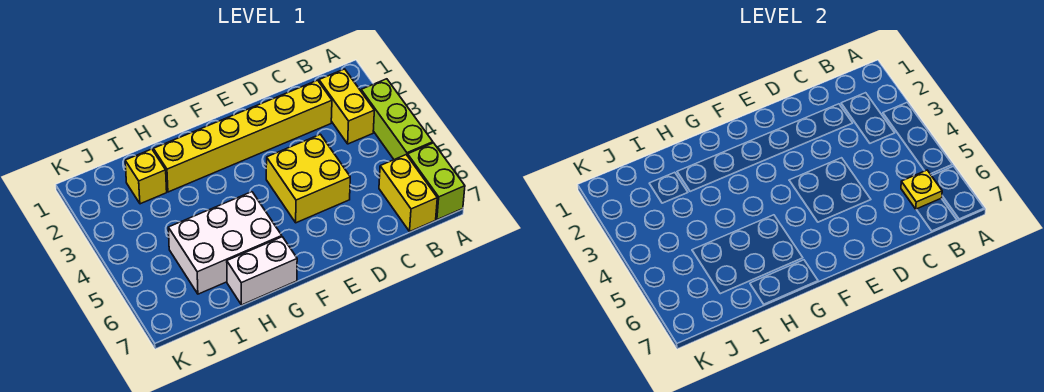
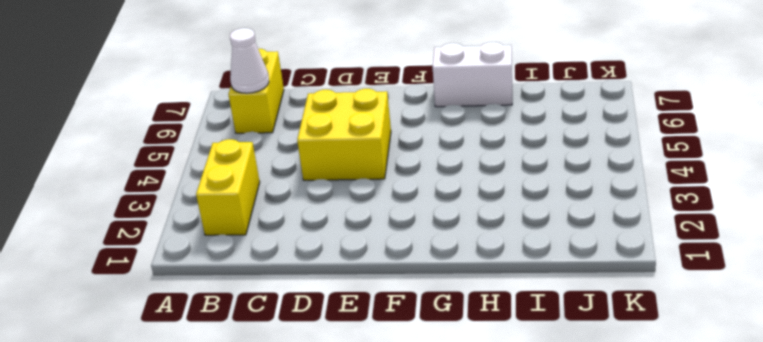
white cone B6 level 2 -> yellow plate B6 level 2
none -> lime brick A3:A5 level 1
none -> lime brick A6:A7 level 1

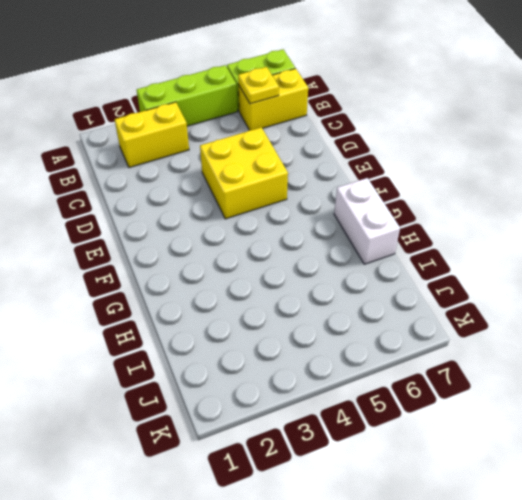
none -> yellow brick C2:H2 level 1
none -> white brick G5:I6 level 1

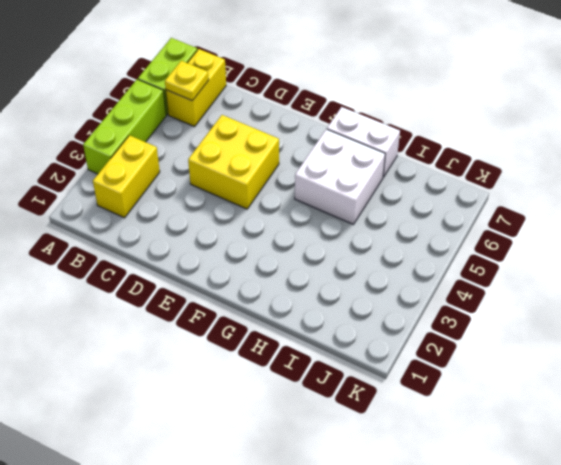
white brick G5:H6 level 1 -> white brick G5:I6 level 1
none -> yellow brick C2:H2 level 1
none -> yellow brick I2 level 1

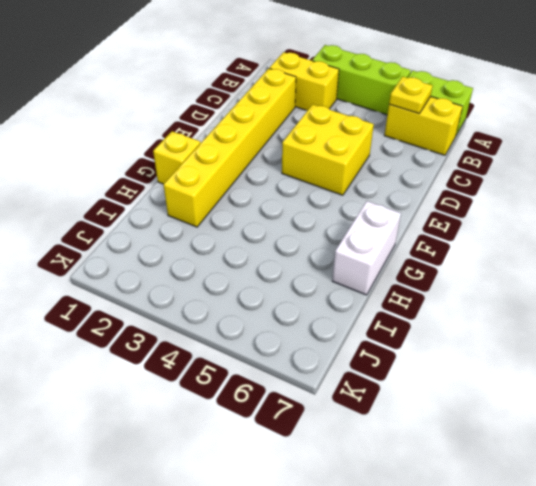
yellow brick G1 level 1 -> yellow brick I2 level 1
none -> white brick G5:I6 level 1

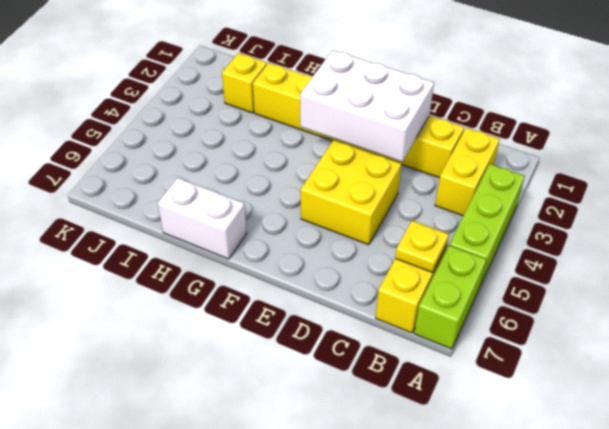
white brick D2:F3 level 2 -> white brick G5:I6 level 1

